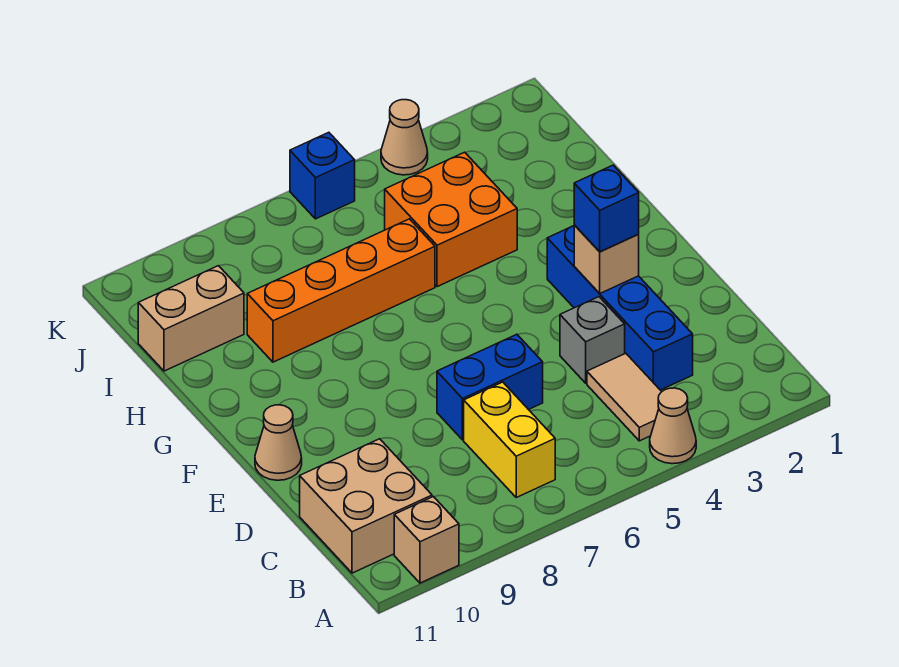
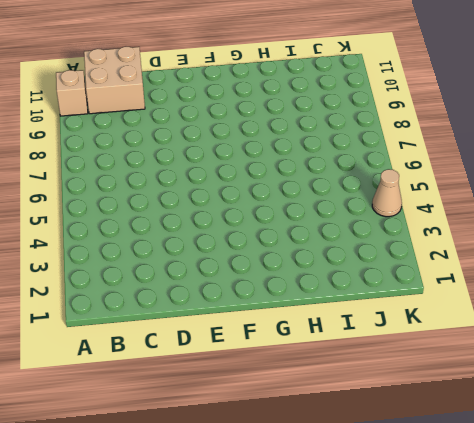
none -> tan cone A4 level 1
none -> tan tile B4:C4 level 1
none -> yellow brick B7:C7 level 1

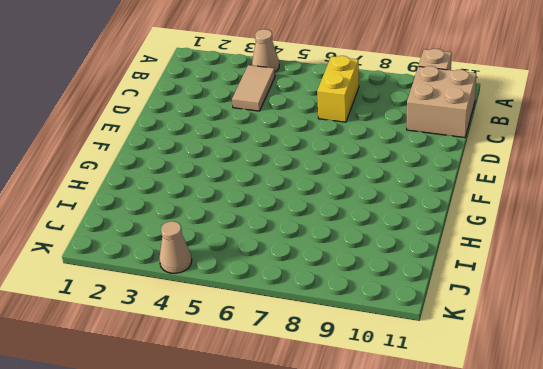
none -> blue brick C3:F3 level 1
none -> grey brick D4 level 1
none -> blue brick D6:D7 level 1

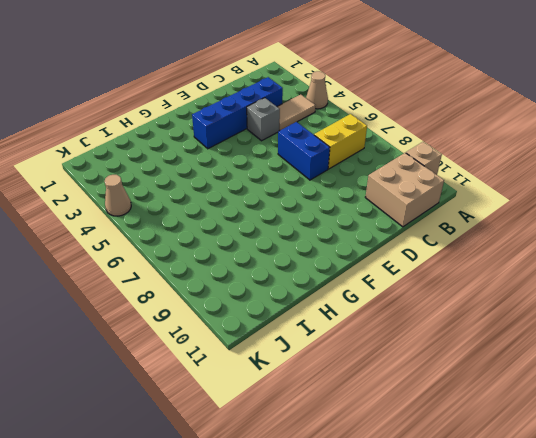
none -> tan cone E11 level 1
none -> orange brick H4:I5 level 1
none -> orange brick H6:H9 level 1

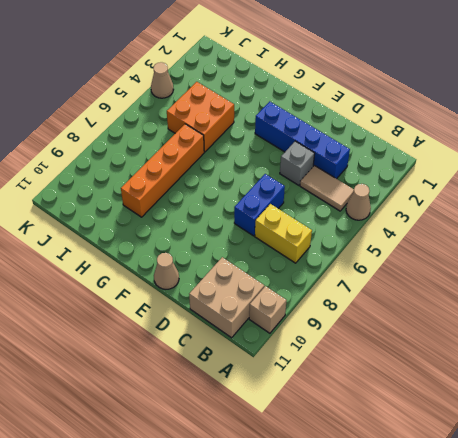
none -> tan brick I10:I11 level 1
none -> blue brick K6 level 1
none -> tan brick E3 level 2

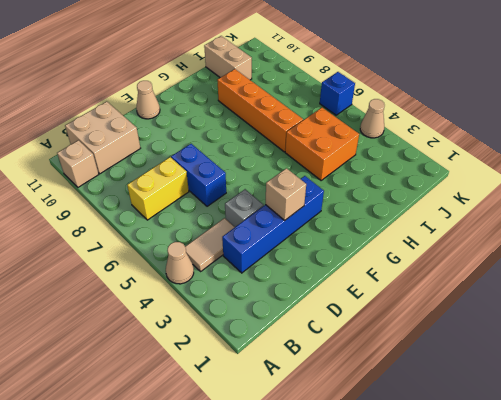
none -> blue brick E3 level 3

